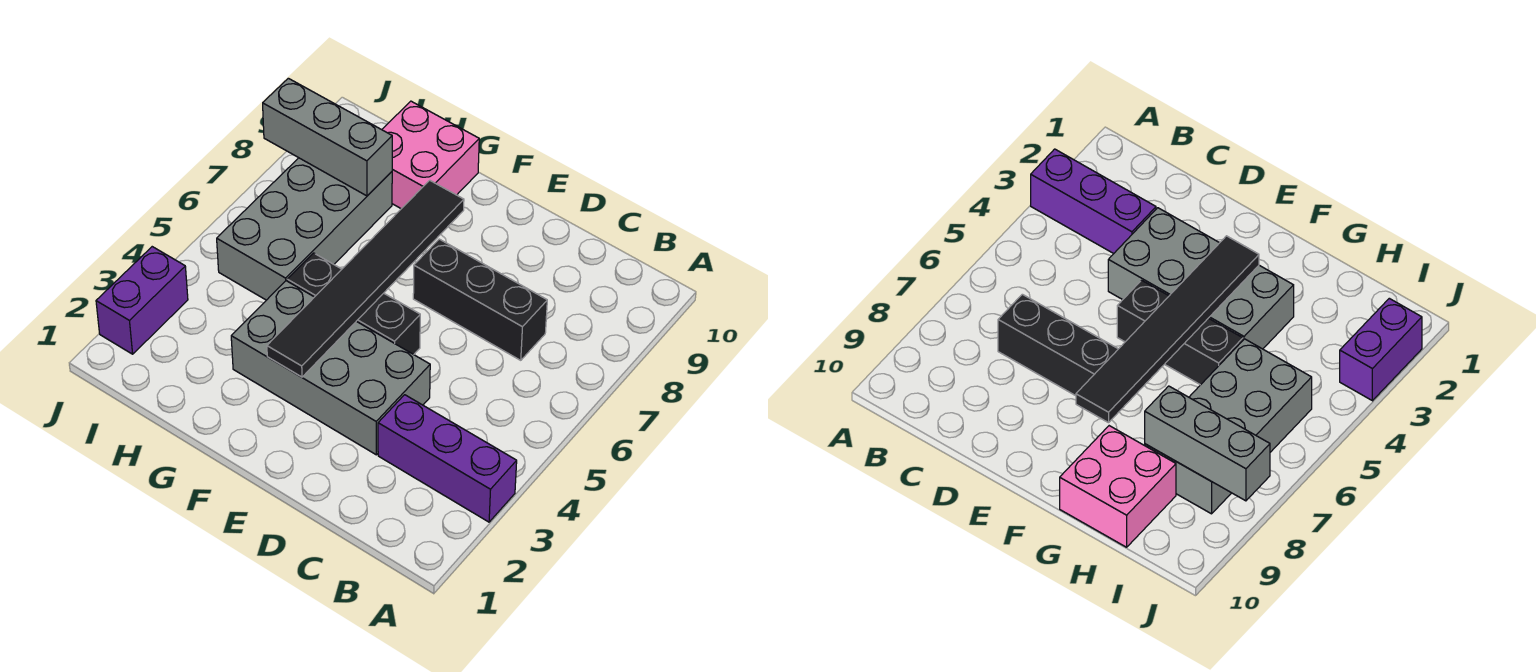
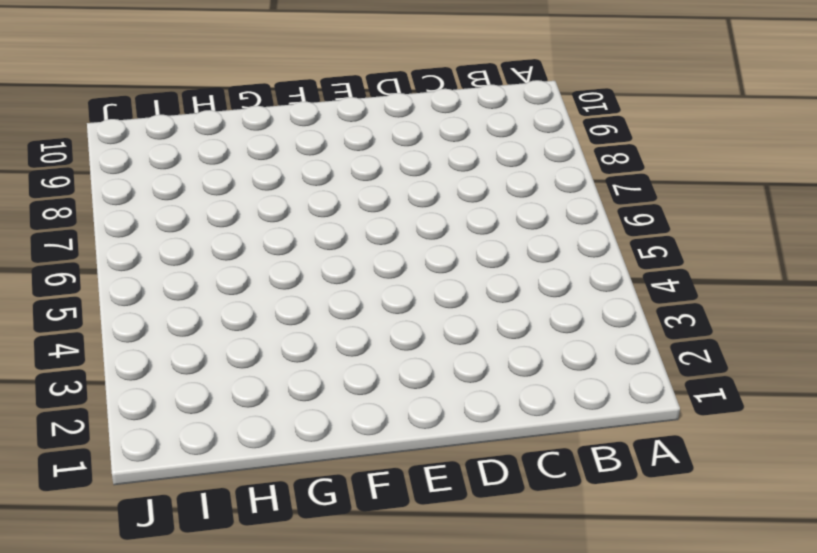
none -> purple brick A3:C3 level 1
none -> black brick C7:E7 level 1

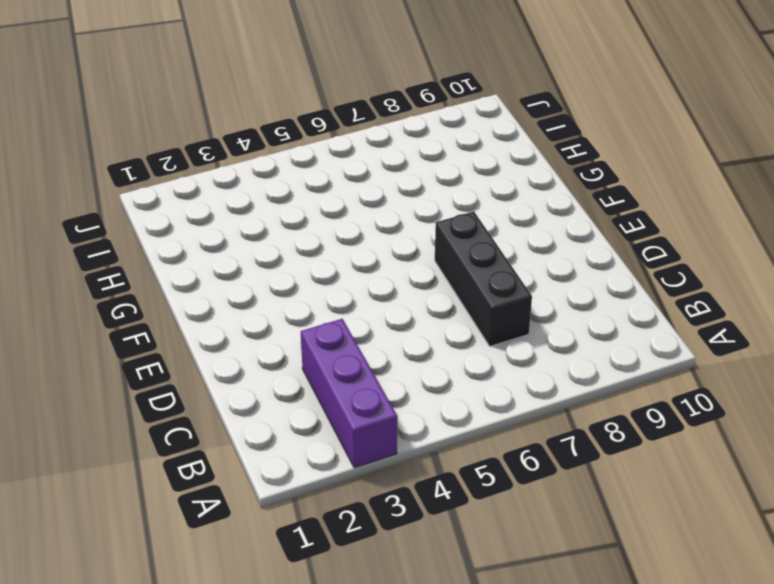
none -> grey brick D3:G4 level 1
none -> black brick E5:G5 level 1

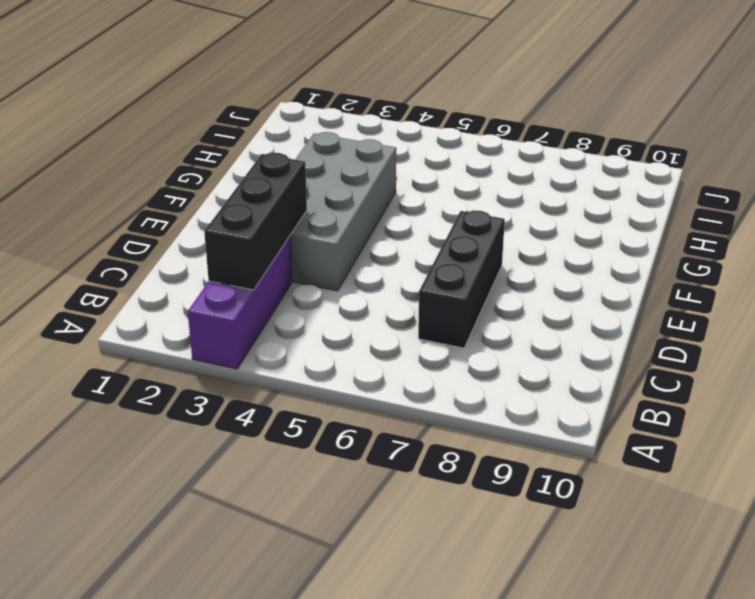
black brick B3:D3 level 2 -> black brick E5:G5 level 1
none -> pink brick G9:H10 level 1
none -> grey brick H5:I8 level 1

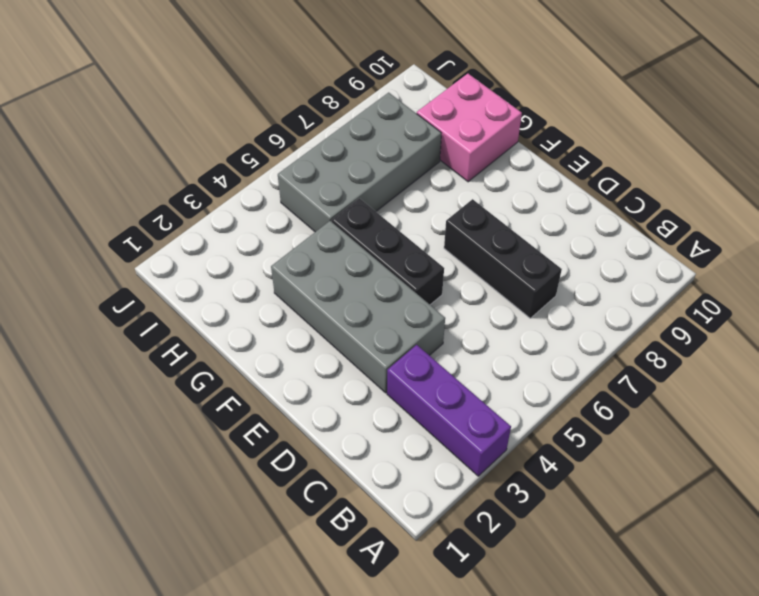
none -> purple brick J2:J3 level 1
none -> black tile F3:F8 level 2

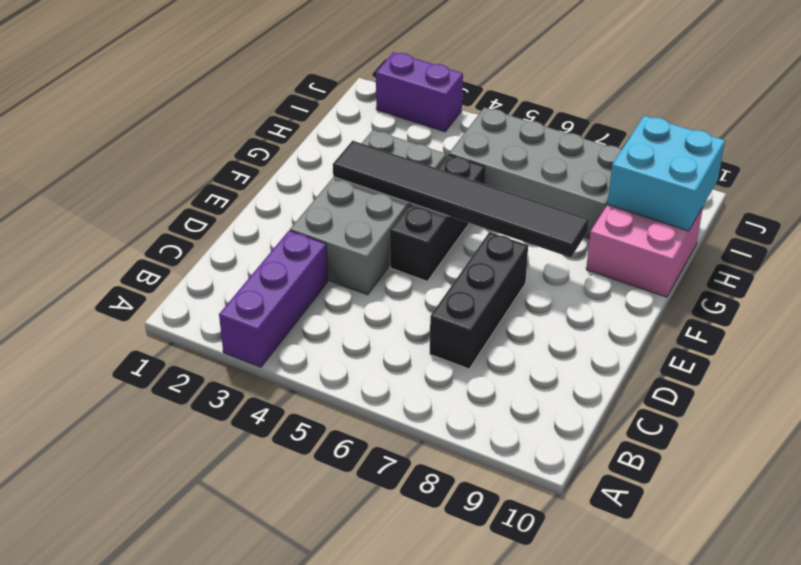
cyan brick H9:I10 level 2 -> none
none -> grey brick H8:J8 level 2

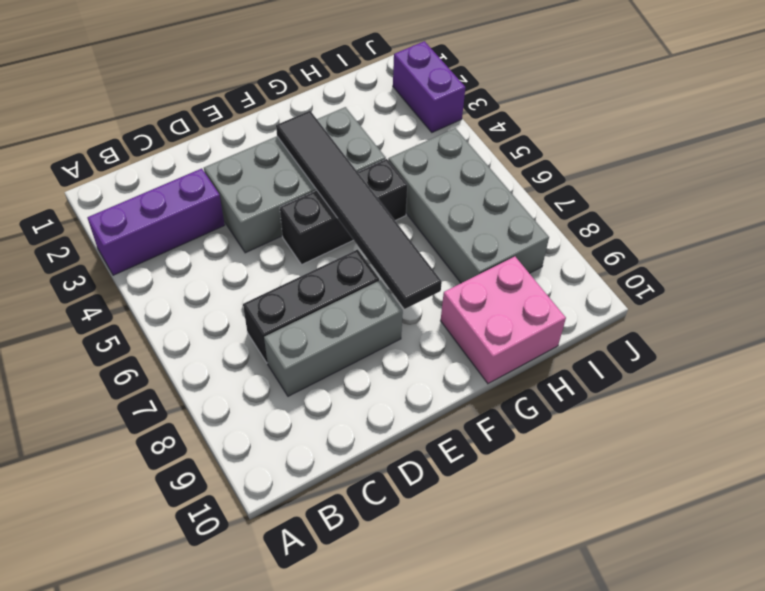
grey brick C8:E8 level 1 -> grey brick H8:J8 level 2

